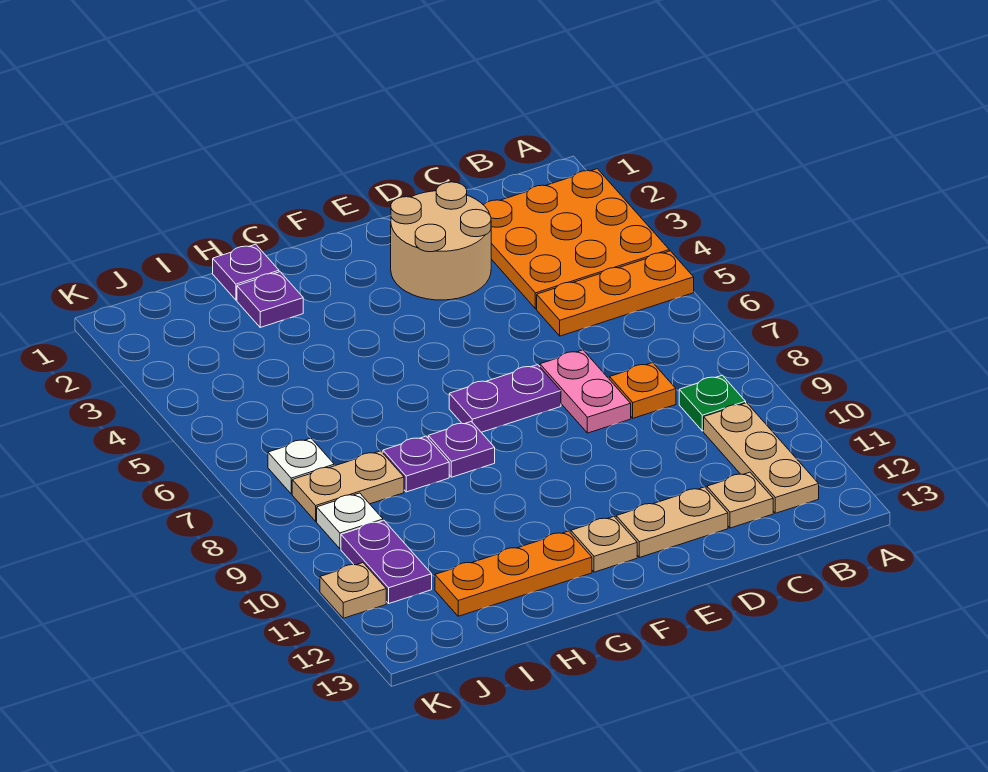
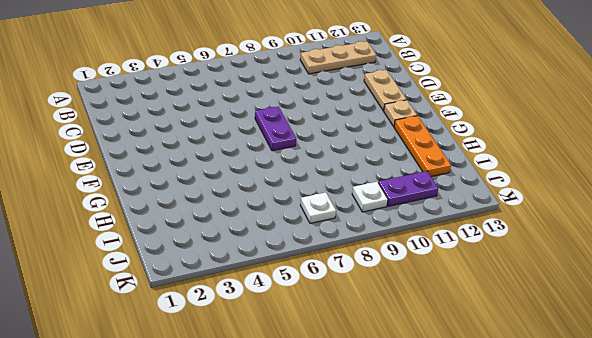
none -> orange plate A2:C4 level 1
none -> orange plate A5:C5 level 1
none -> green plate B9 level 1

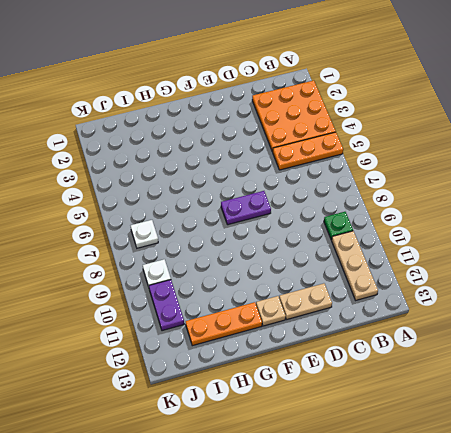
none -> orange plate C8 level 1
none -> tan plate C12 level 1
none -> tan round brick D2:E3 level 1

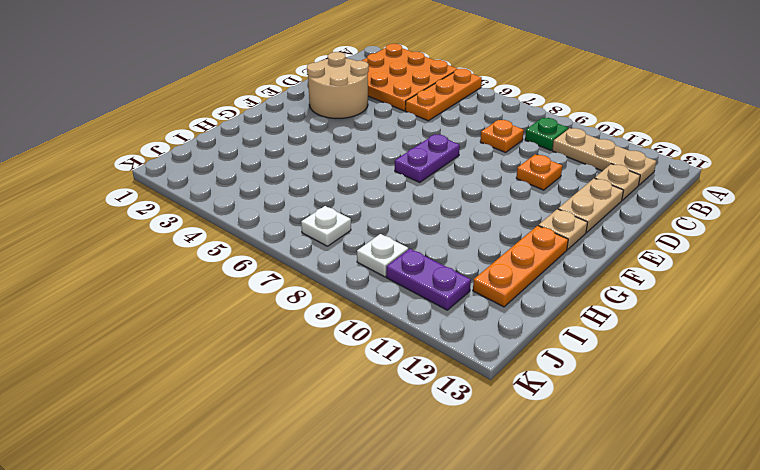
orange plate D10 level 1 -> none
none -> pink plate D7:D8 level 1
none -> purple plate G8 level 1
none -> purple plate H1 level 1

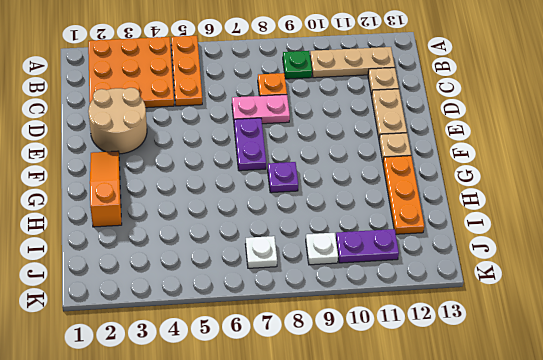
orange slope F2:H2 level 1 top H -> purple plate H2 level 1
none -> purple plate H1 level 1
none -> purple plate H8 level 1
none -> tan plate I8:J8 level 1

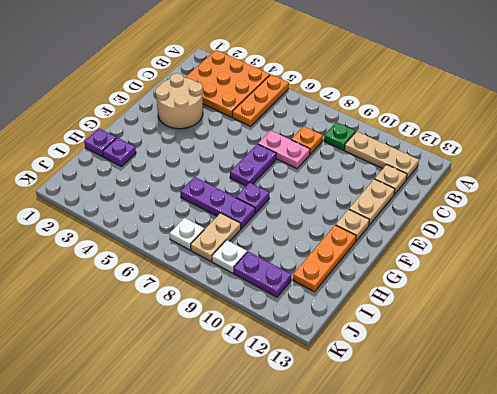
purple plate H6:H8 level 1 -> purple plate H8 level 1
none -> tan plate K11 level 1

